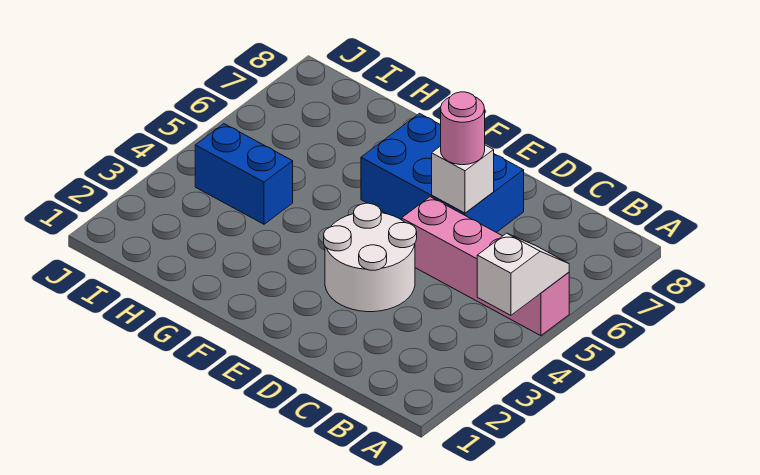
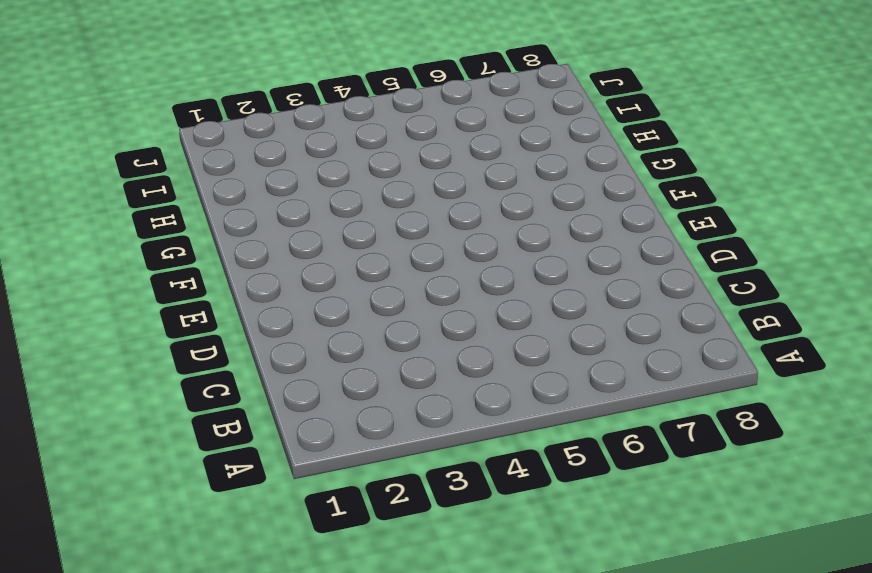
none -> pink brick A5:D5 level 1
none -> white round brick D3:E4 level 1

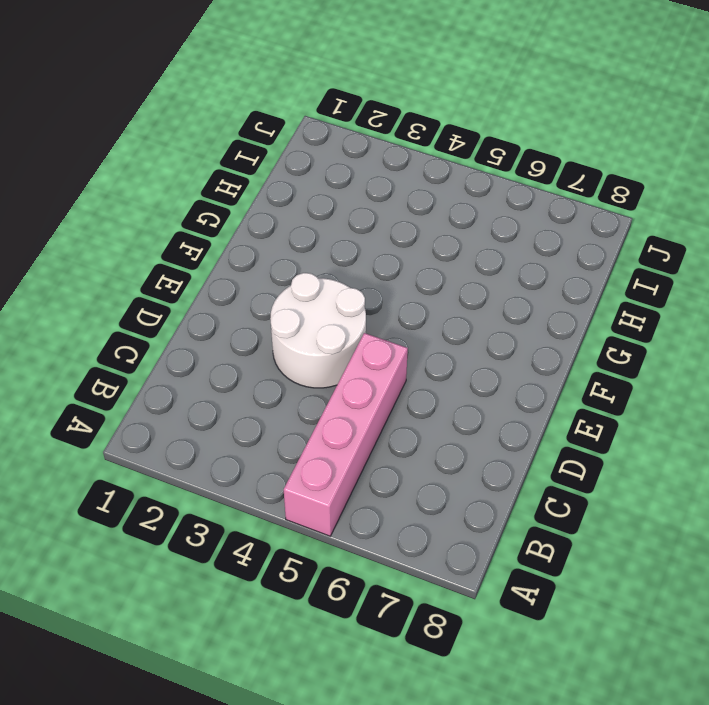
none -> blue brick D6:F7 level 1
none -> blue brick H4:I4 level 1

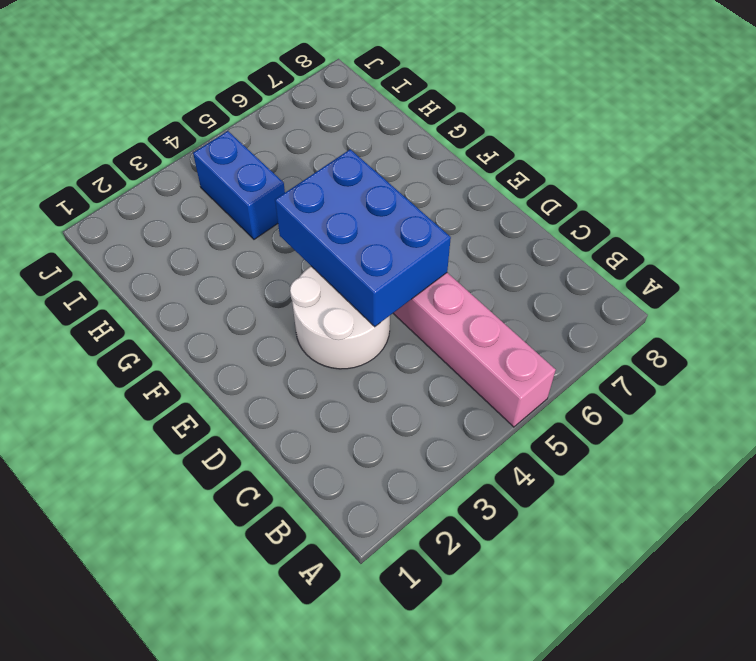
blue brick D4:F5 level 2 -> blue brick D6:F7 level 1
none -> white slope A4:A5 level 2 top 4
none -> white brick D6 level 2

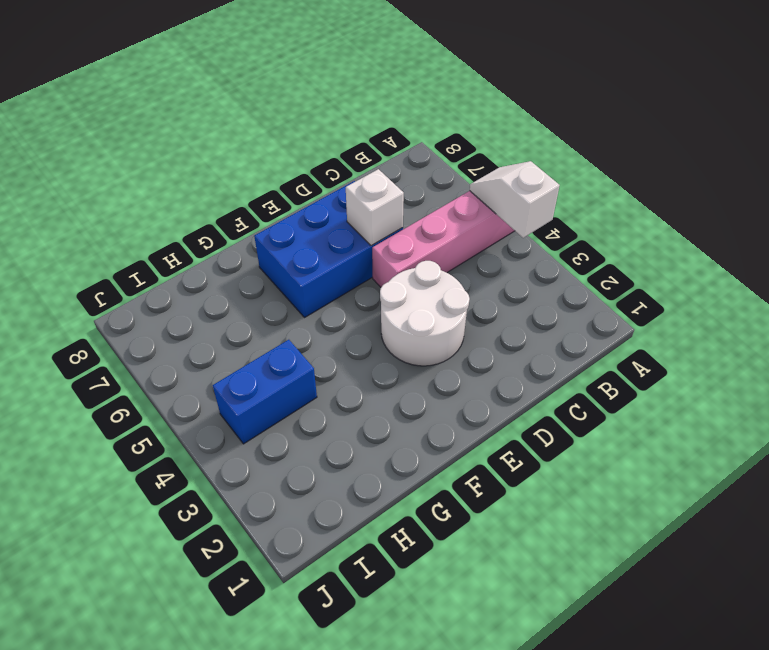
none -> pink round brick D6 level 3

